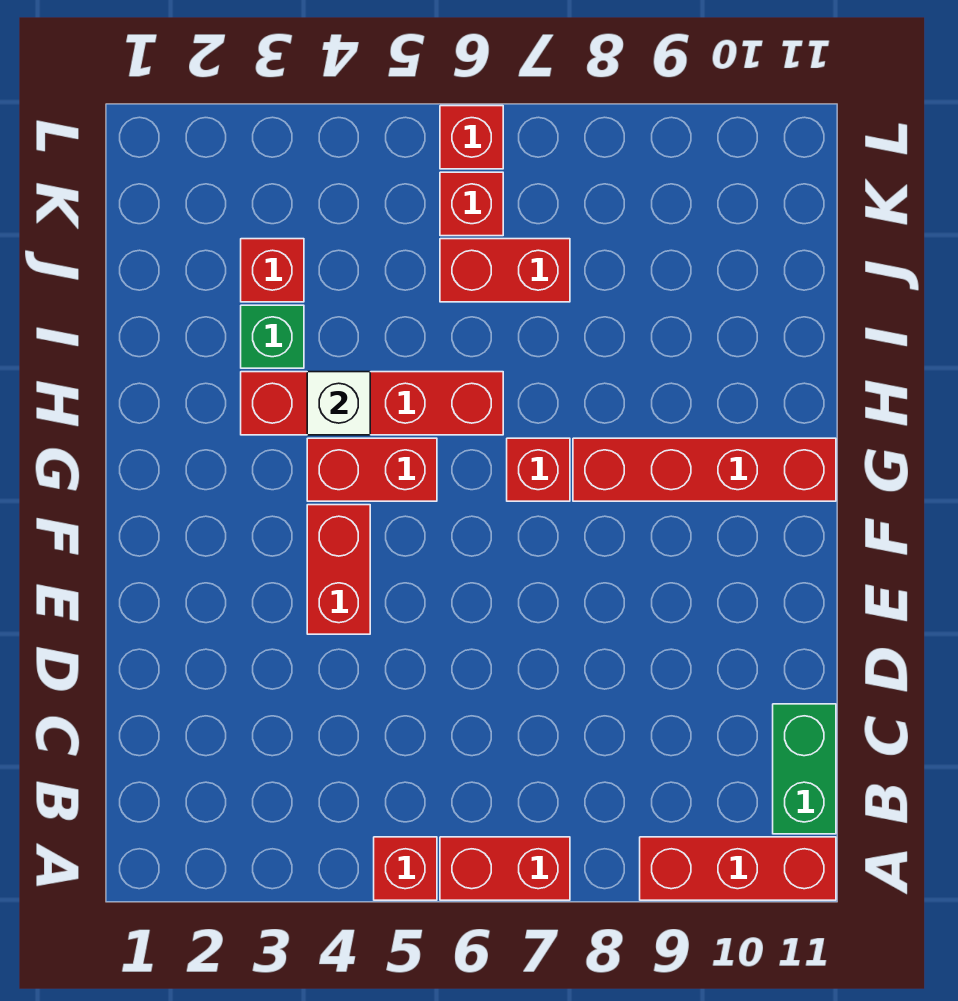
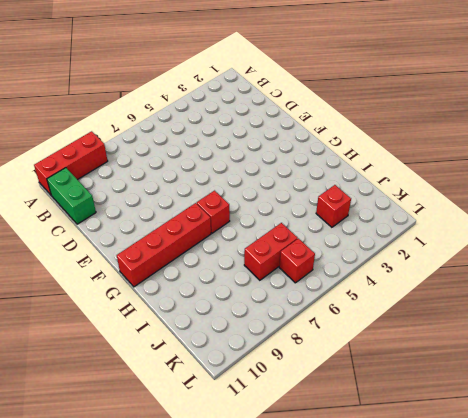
none -> red brick A5 level 1
none -> red brick A6:A7 level 1
none -> red brick E4:F4 level 1

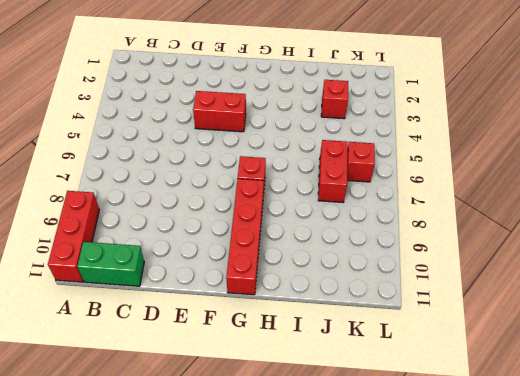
none -> red brick A5 level 1
none -> red brick A6:A7 level 1
none -> red brick G4:G5 level 1

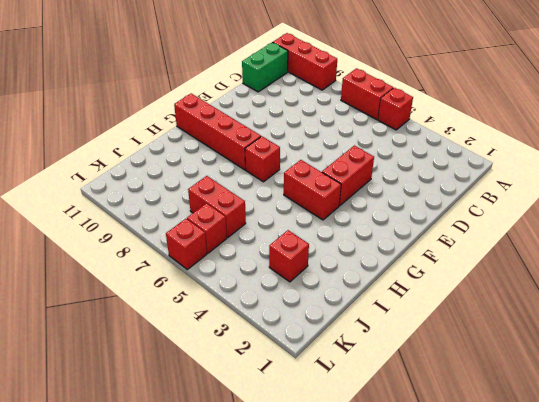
none -> red brick H3:H6 level 1
none -> green brick I3 level 1
none -> white brick H4 level 2

